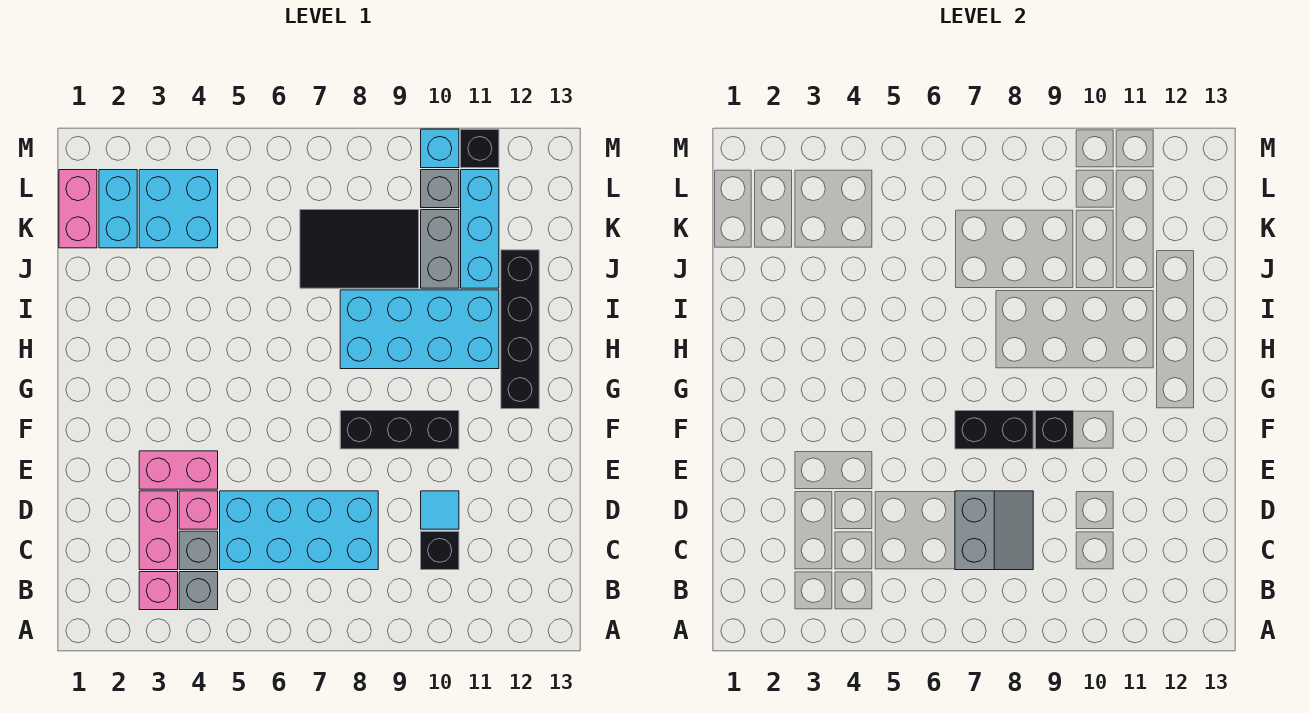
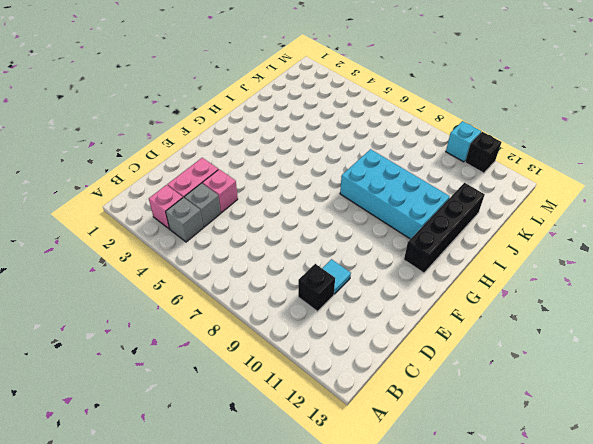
none -> cyan brick C5:D8 level 1
none -> pink brick E3:E4 level 1
none -> black brick F8:F10 level 1

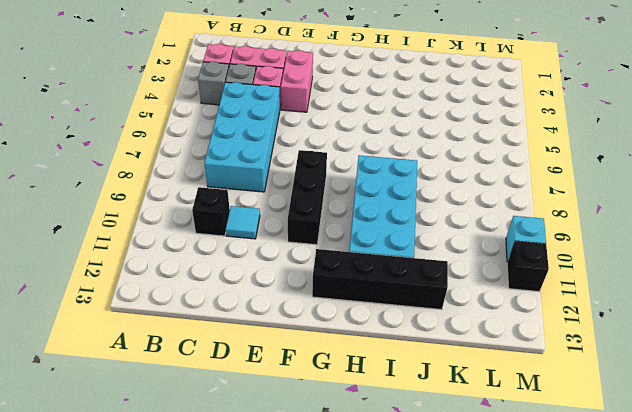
none -> black tile J7:K9 level 1
none -> grey brick J10:K10 level 1
none -> cyan brick J11:L11 level 1

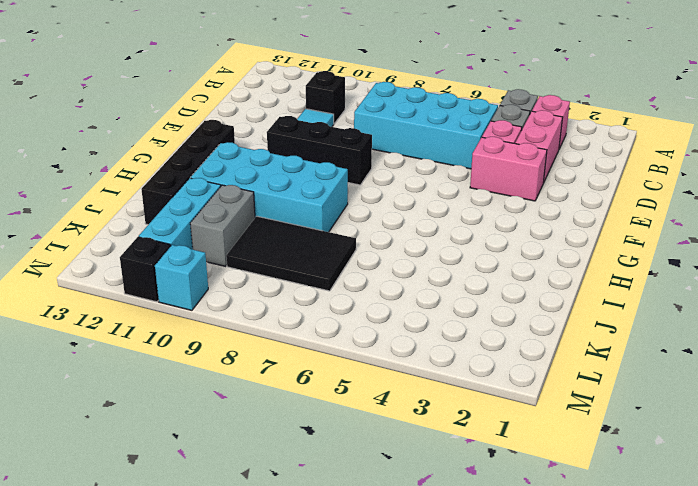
none -> pink brick K1:L1 level 1
none -> cyan brick K2:L2 level 1
none -> cyan brick K3:L4 level 1

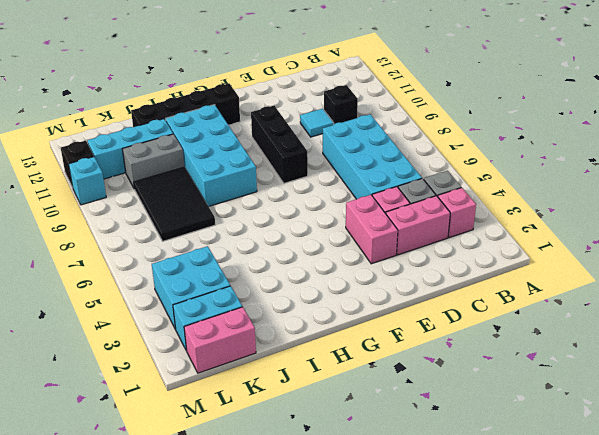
none -> grey brick L10 level 1
none -> grey slope C7:D8 level 2 top 7
none -> black brick F7:F8 level 2

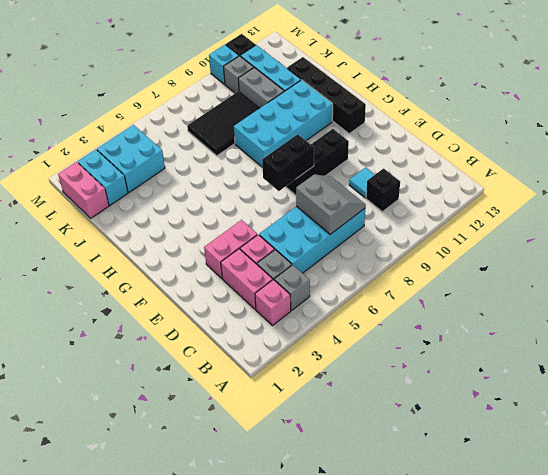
none -> black brick F9 level 2

